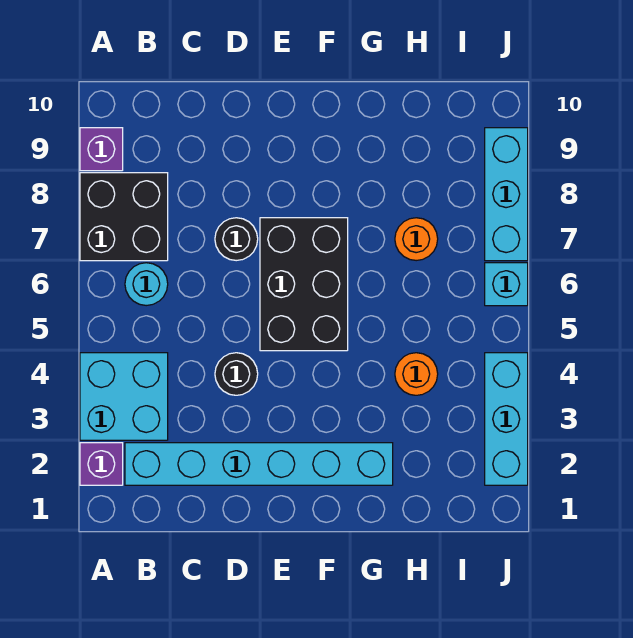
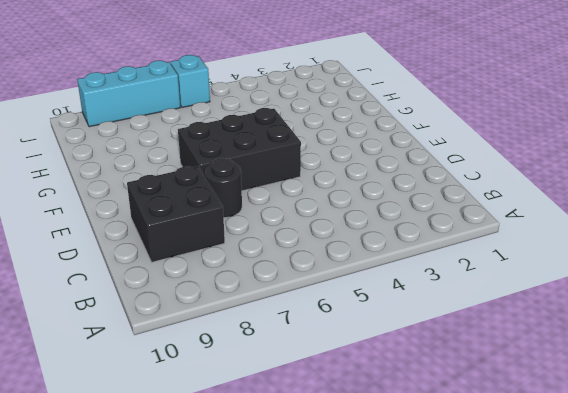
black brick C8:D9 level 1 -> black brick A7:B8 level 1
none -> purple brick A2 level 1
none -> cyan brick A3:B4 level 1
none -> purple brick A9 level 1

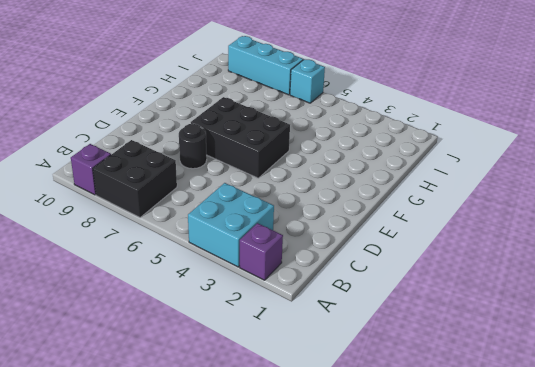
none -> cyan brick B2:G2 level 1
none -> cyan round brick B6 level 1
none -> black round brick D4 level 1

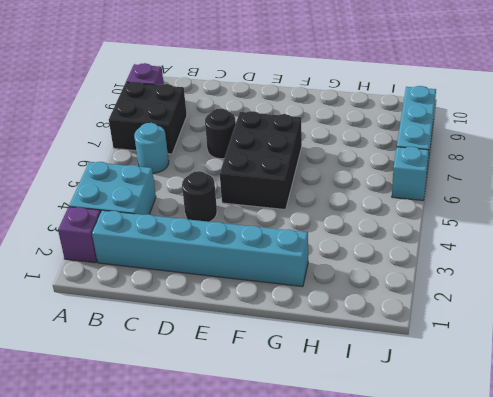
none -> orange round brick H4 level 1
none -> orange round brick H7 level 1
none -> cyan brick J2:J4 level 1

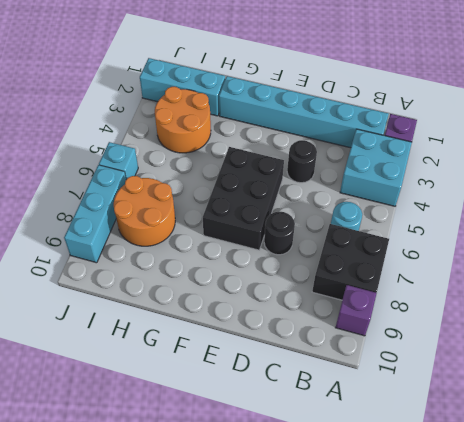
cyan brick H2:J2 level 1 -> cyan brick J2:J4 level 1
orange round brick H3:I4 level 1 -> orange round brick H4 level 1
orange round brick H7:I8 level 1 -> orange round brick H7 level 1

